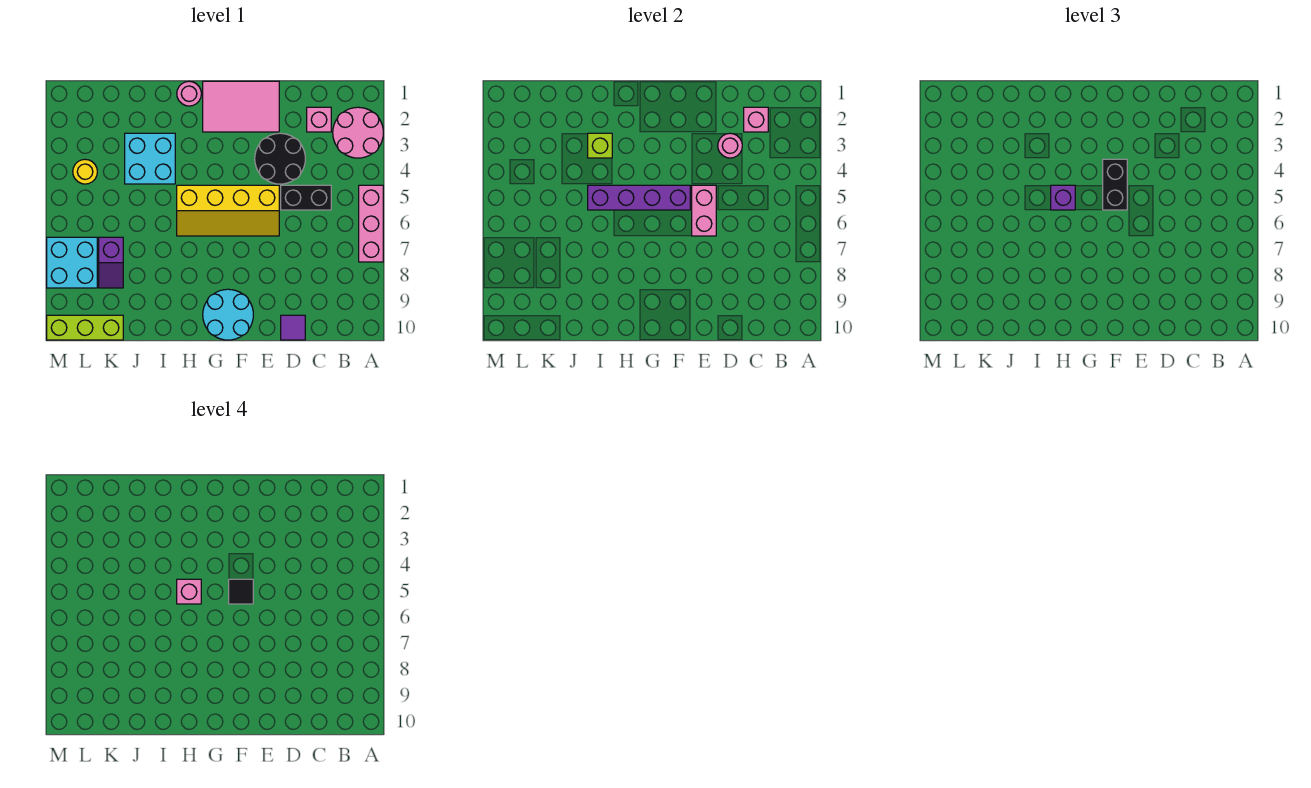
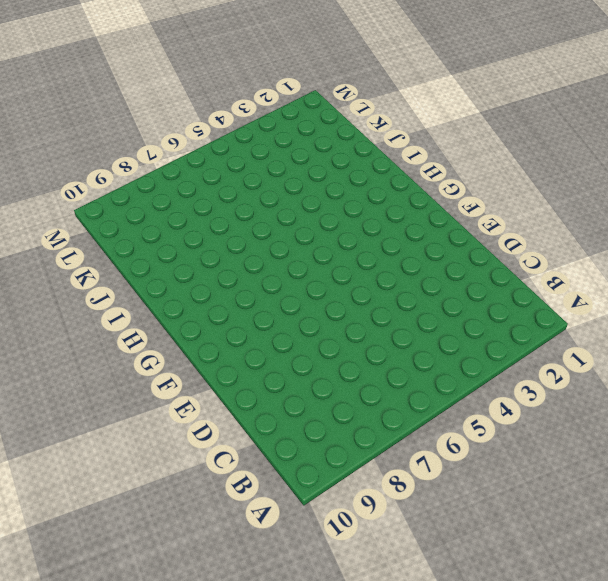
none -> pink round brick A2:B3 level 1
none -> pink brick A5:A7 level 1
none -> pink brick C2 level 1

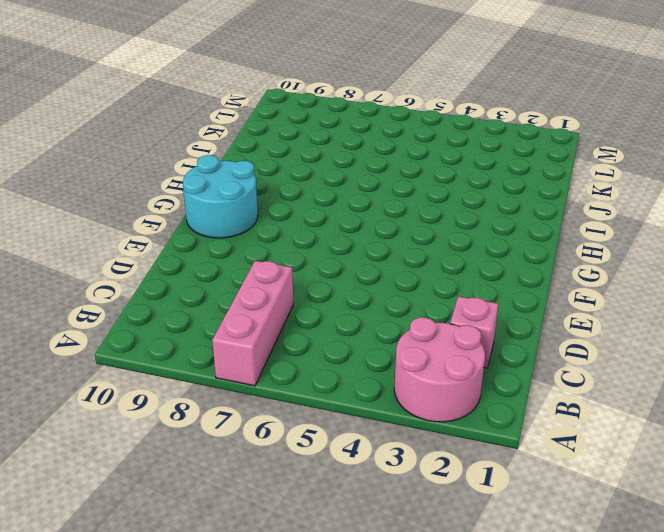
pink brick A7:C7 level 1 -> pink brick A5:A7 level 1
none -> black brick C5:D5 level 1
none -> black round brick D3:E4 level 1
none -> purple tile D10 level 1

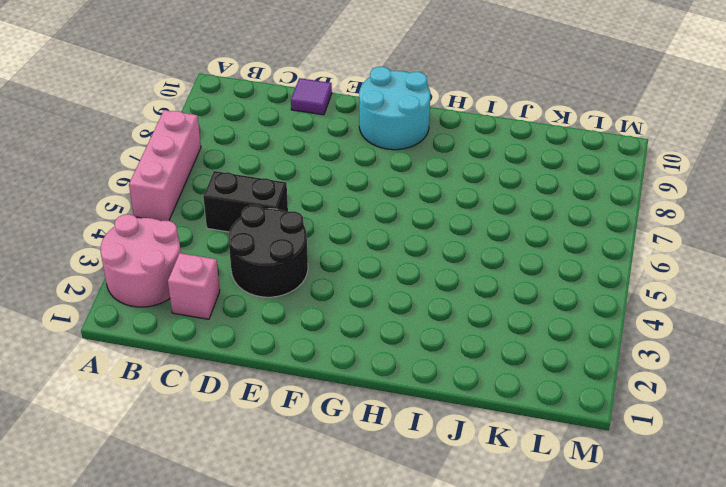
none -> pink tile E1:G2 level 1
none -> yellow slope E5:H6 level 1 top 5
none -> pink round brick H1 level 1

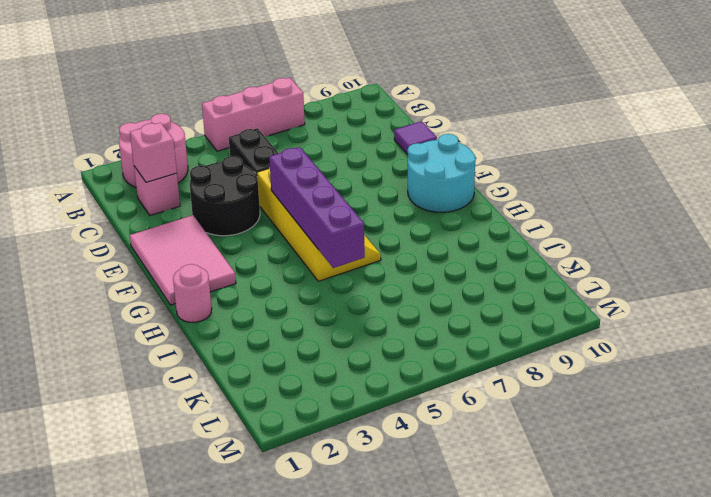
none -> cyan brick I3:J4 level 1
none -> purple slope K7:K8 level 1 top 7
none -> lime brick K10:M10 level 1

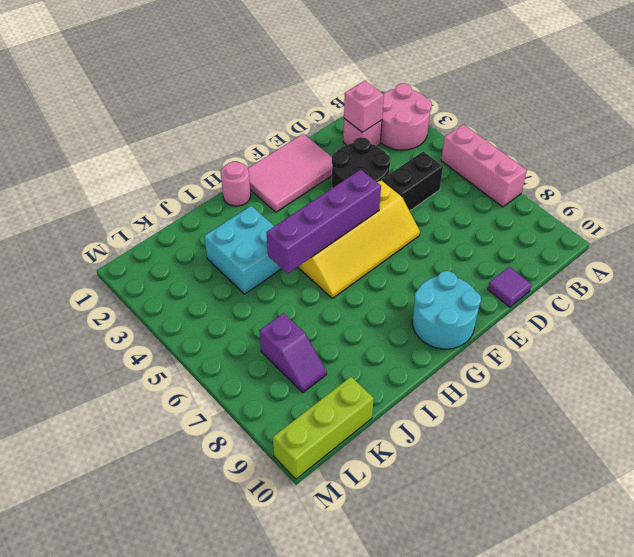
none -> yellow round brick L4 level 1
none -> cyan brick L7:M8 level 1
none -> pink round brick D3 level 2

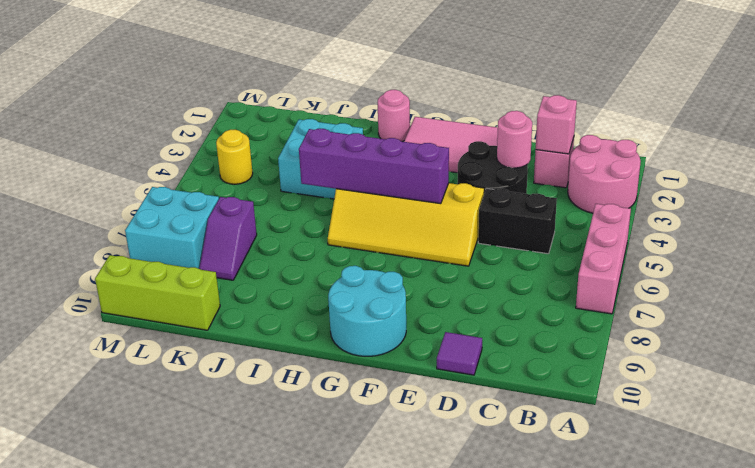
none -> pink brick E5:E6 level 2
none -> lime brick I3 level 2
none -> black brick F4:F5 level 3

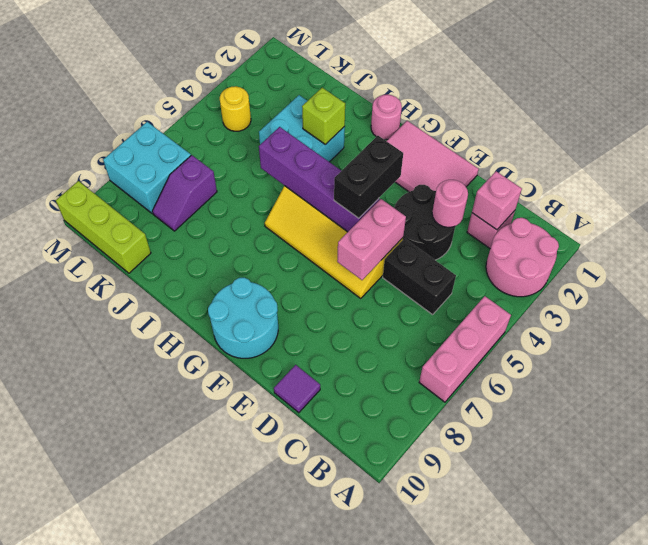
none -> purple brick H5 level 3
none -> black tile F5 level 4
none -> pink brick H5 level 4

